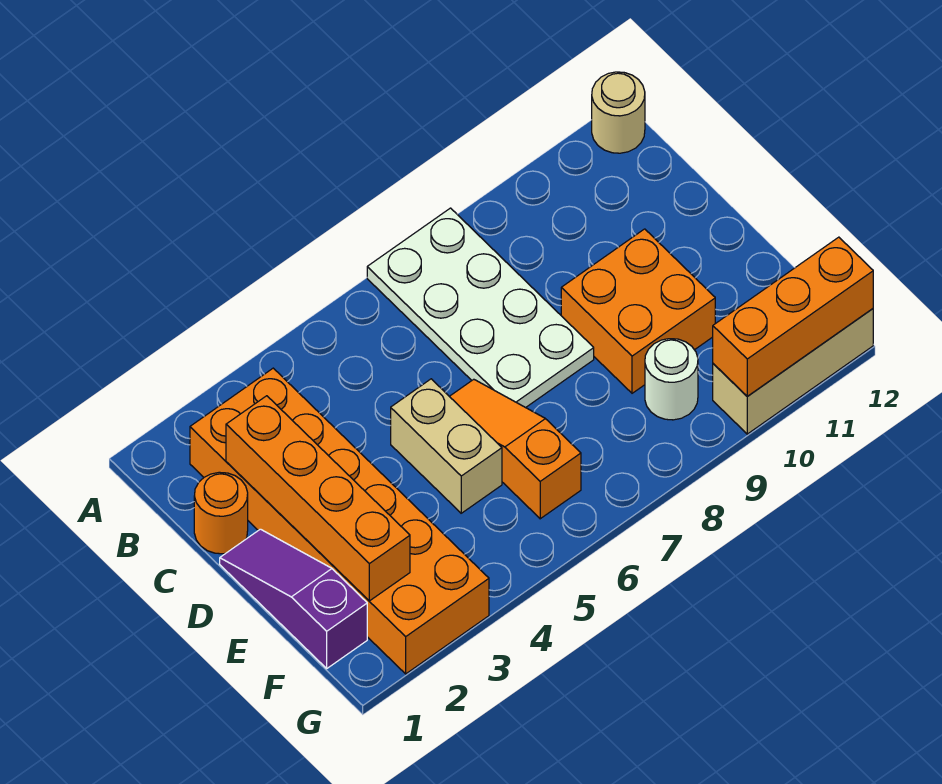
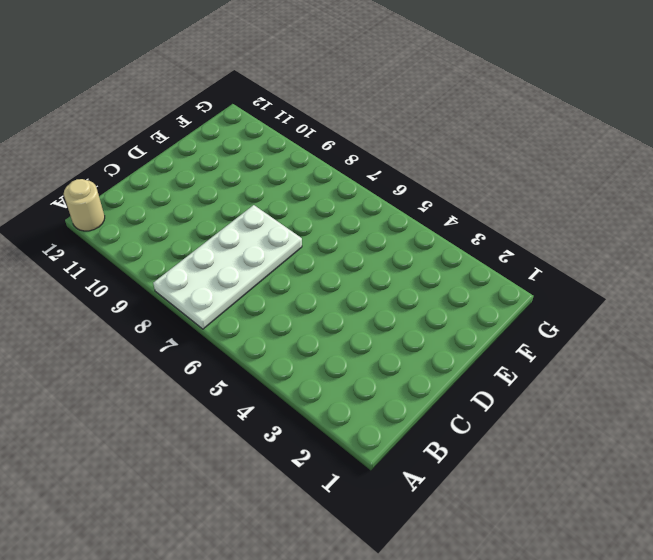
none -> orange brick B2:G3 level 1
none -> orange round brick C1 level 1
none -> purple slope D1:F1 level 1 top F

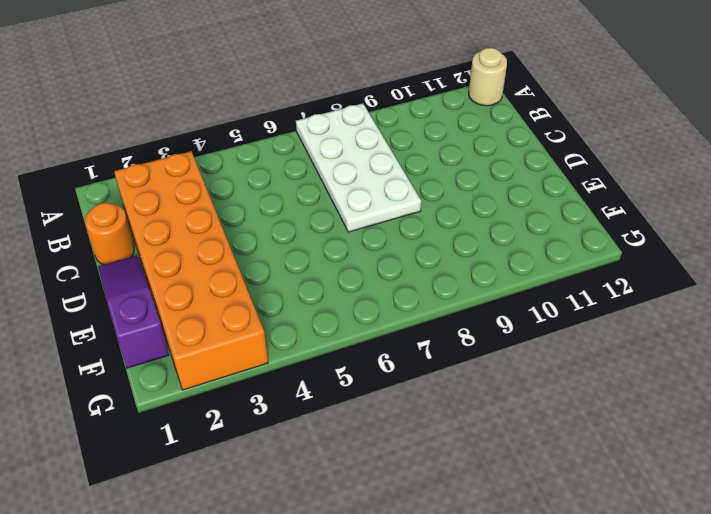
none -> tan brick D5:E5 level 1
none -> orange slope D6:F6 level 1 top F
none -> orange brick D9:E10 level 1

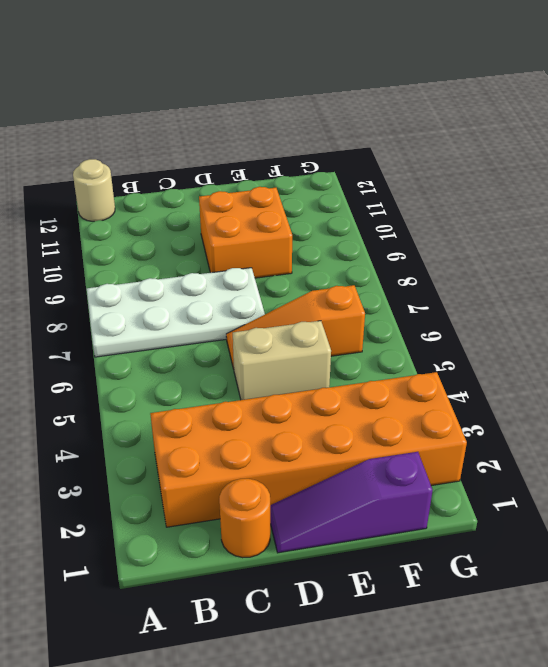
none -> white round brick F9 level 1
none -> tan brick G10:G12 level 1
none -> orange brick C2:F2 level 2

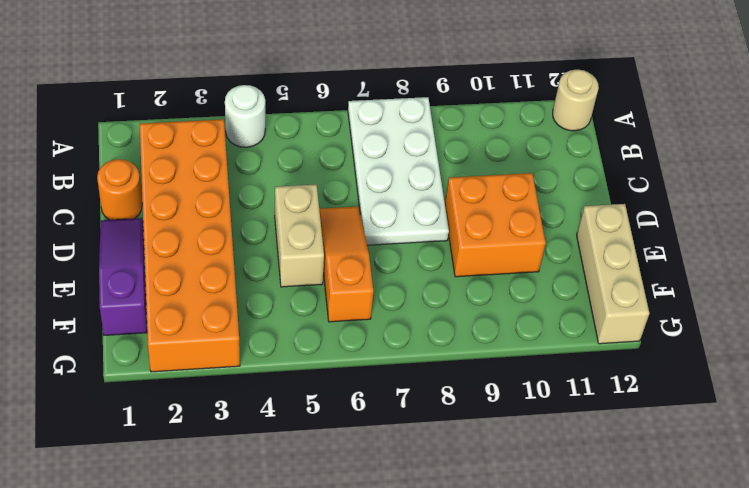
white round brick A4 level 1 -> white round brick F9 level 1
tan brick E12:G12 level 1 -> tan brick G10:G12 level 1
none -> orange brick C2:F2 level 2
none -> orange brick G10:G12 level 2

